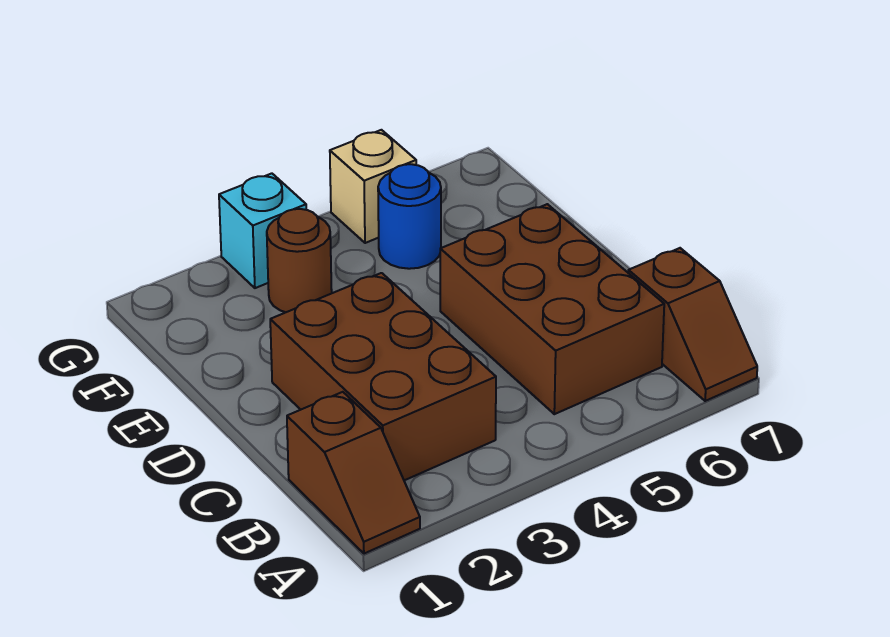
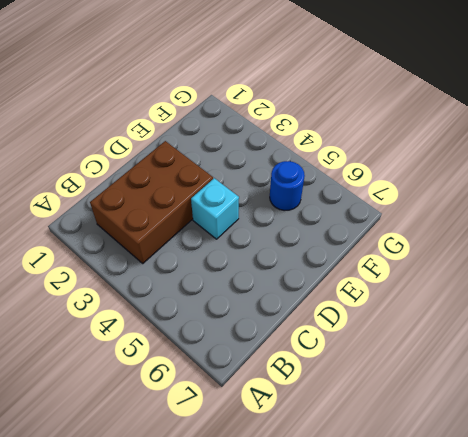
cyan brick D4 level 1 -> cyan brick G3 level 1
none -> brown slope A1:B1 level 1 top B
none -> brown slope A7:B7 level 1 top B

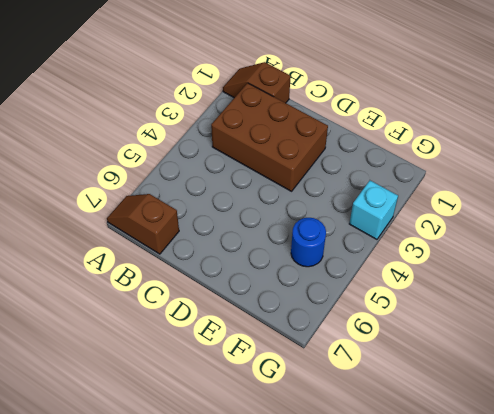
none -> brown brick B5:D6 level 1
none -> brown round brick F3 level 1

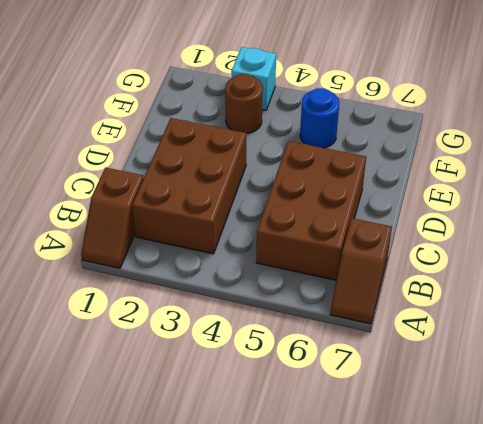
none -> tan brick G5 level 1

